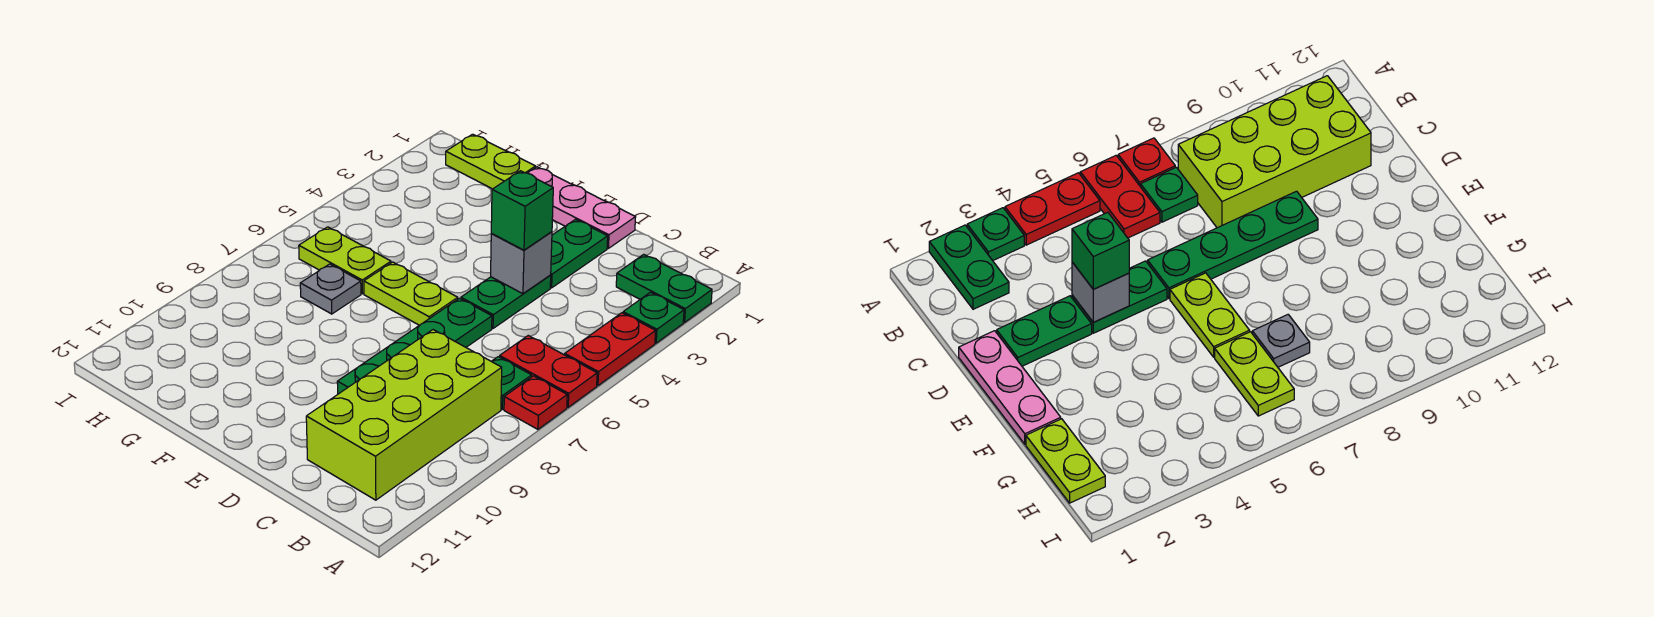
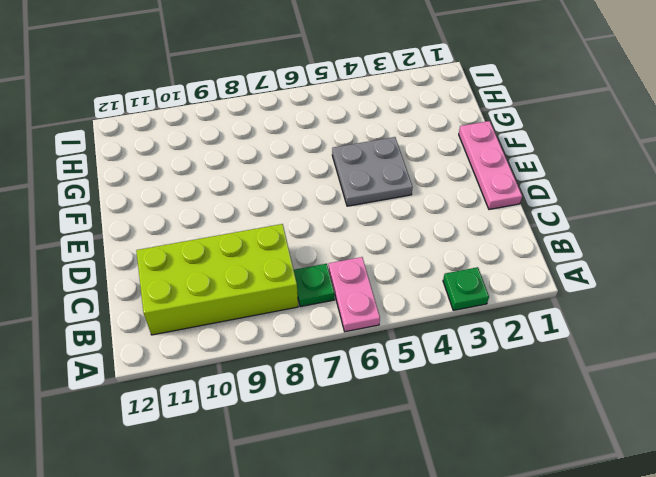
pink plate A6:B6 level 1 -> red plate A6:B6 level 1
grey plate E4:F5 level 1 -> none
none -> green plate A2:B2 level 1
none -> red plate A4:A5 level 1
none -> red plate A7 level 1

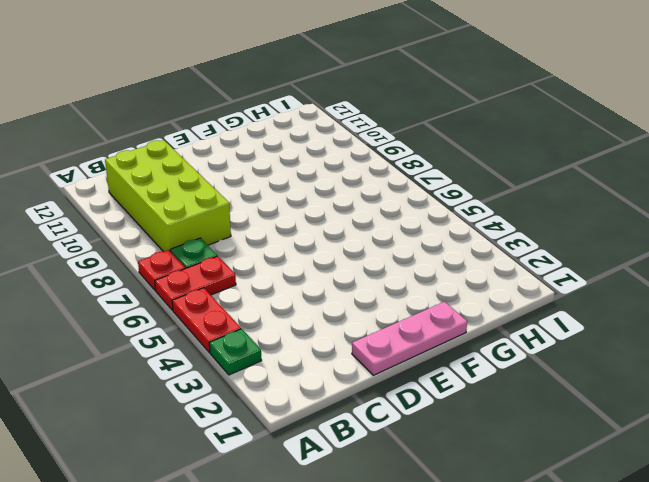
none -> green plate A2:B2 level 1
none -> green plate D2:D3 level 1
none -> green plate D4:D5 level 1

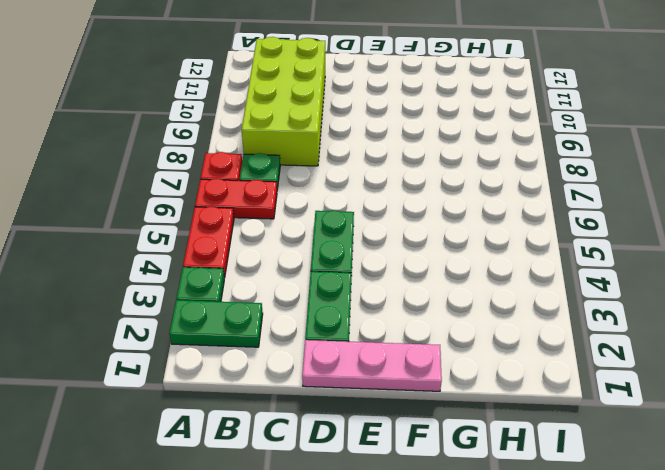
none -> green plate D6:D9 level 1
none -> lime plate E6:F6 level 1
none -> lime plate G1:H1 level 1

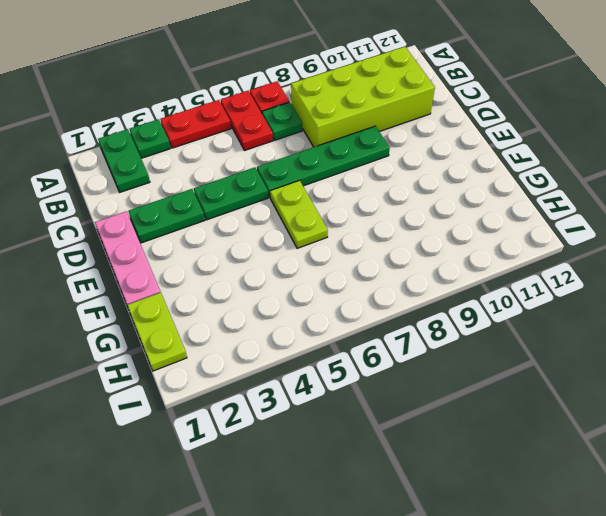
none -> lime plate G6:H6 level 1
none -> grey plate G7 level 1
none -> grey brick D4 level 2

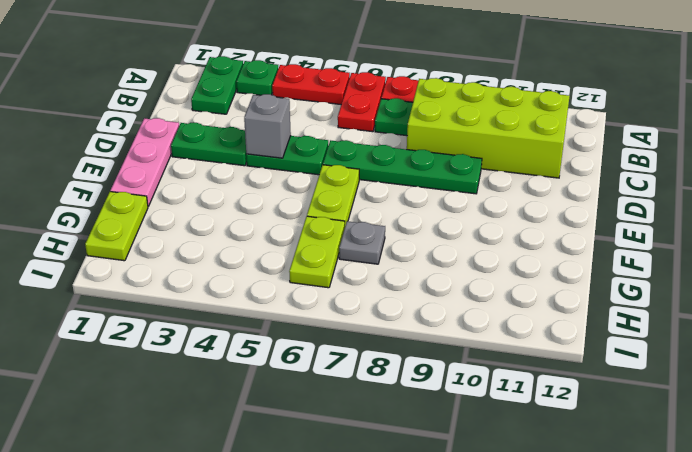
none -> green brick D4 level 3

